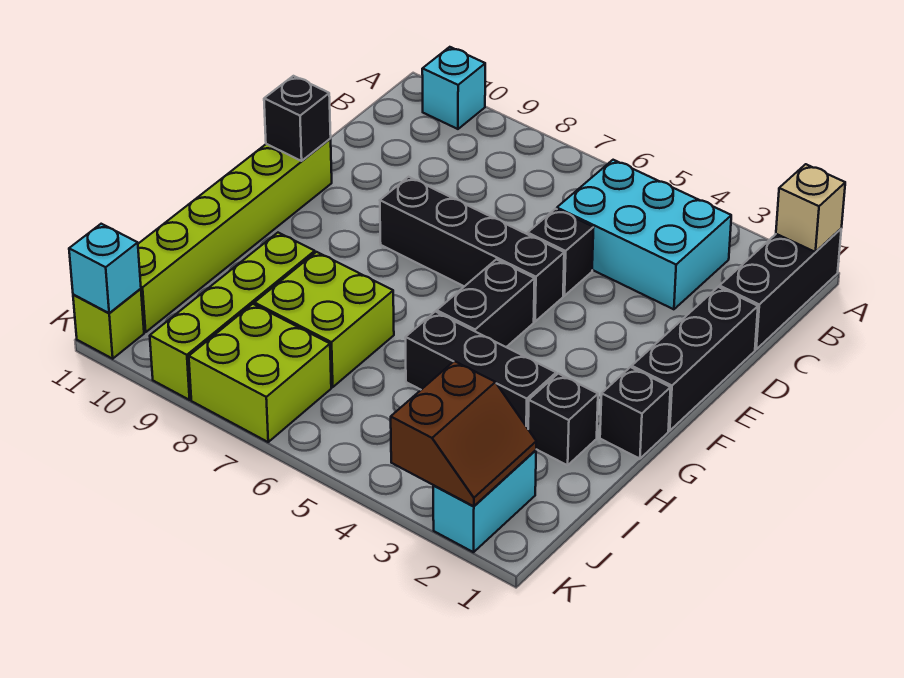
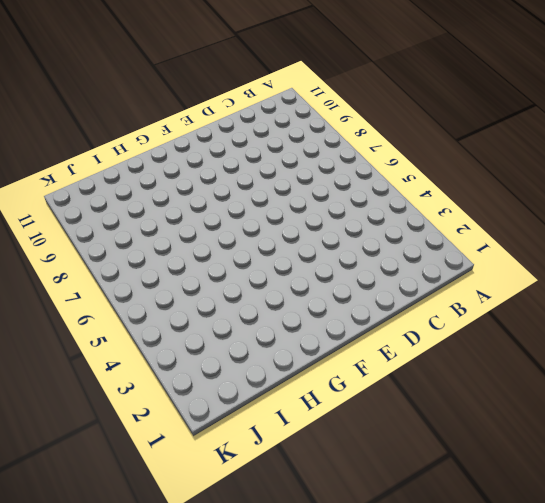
none -> black brick A1:C1 level 1
none -> cyan brick A10 level 1
none -> cyan brick B3:C5 level 1

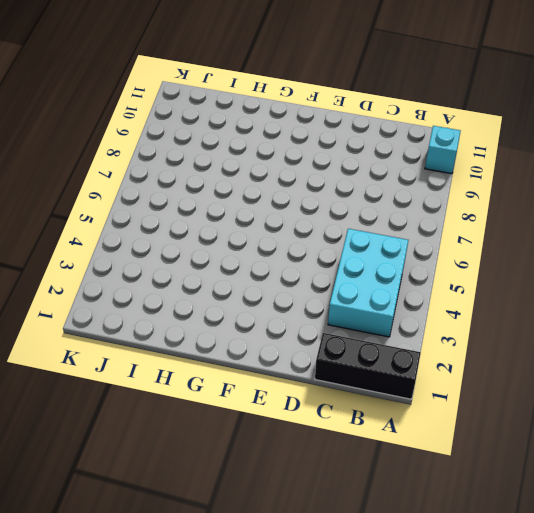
none -> black brick D1:F1 level 1
none -> black brick D5 level 1
none -> black brick E5:E8 level 1

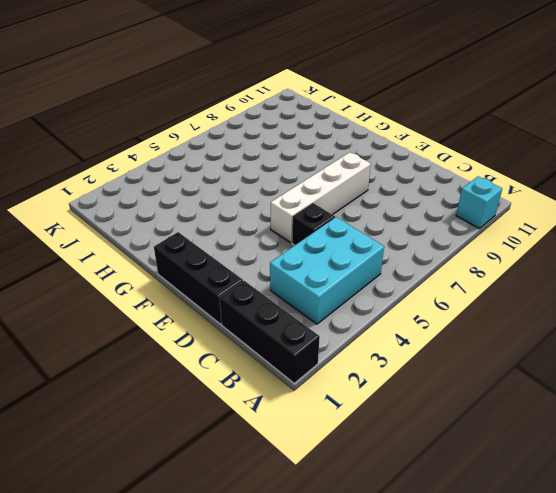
white brick E5:E8 level 1 -> black brick E5:E8 level 1
none -> lime brick E11:J11 level 1
none -> black brick F5:G5 level 1
none -> black brick G1 level 1

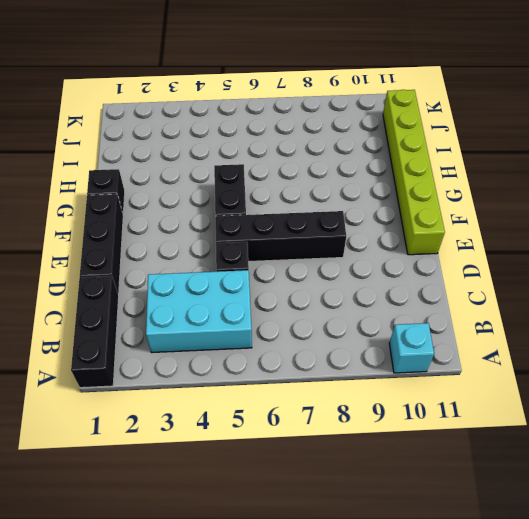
none -> black brick H2 level 1
none -> black brick H3:H5 level 1
none -> lime brick H7:I8 level 1

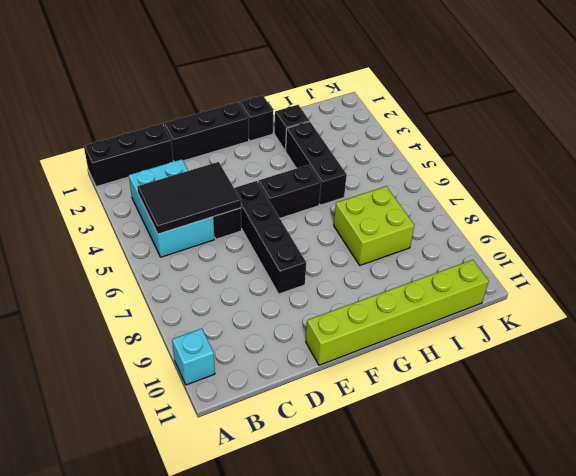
black tile B4:D5 level 2 -> none
none -> lime brick H9:K9 level 1
none -> cyan brick J2:K2 level 1
none -> lime brick J7:K8 level 1

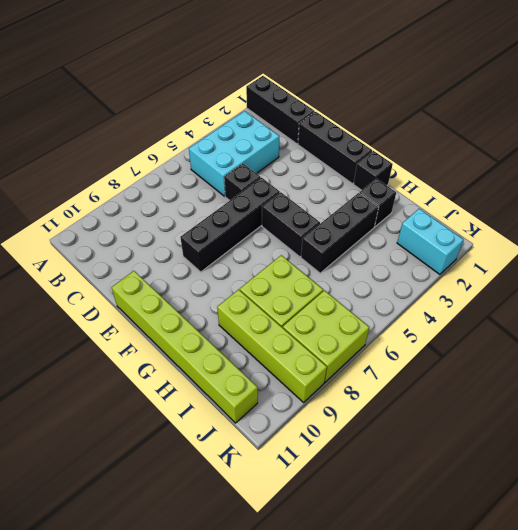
none -> cyan brick A10 level 1
none -> lime brick K11 level 1
none -> tan brick A1 level 2

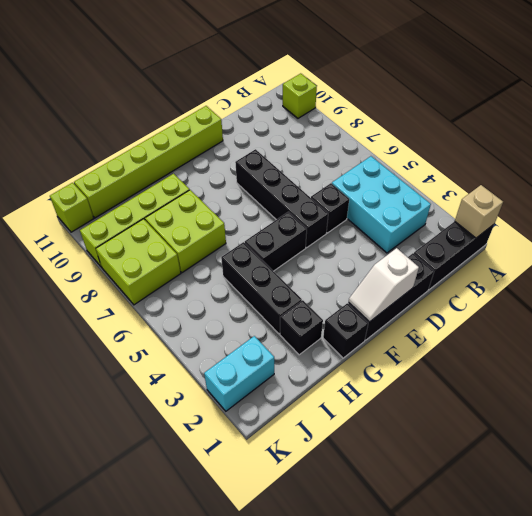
lime brick A10 level 1 -> cyan brick A10 level 1
white slope E1:F1 level 2 top E -> none
none -> black brick E11 level 2
none -> brown slope J2:K3 level 2 top 3
none -> cyan brick K11 level 2

